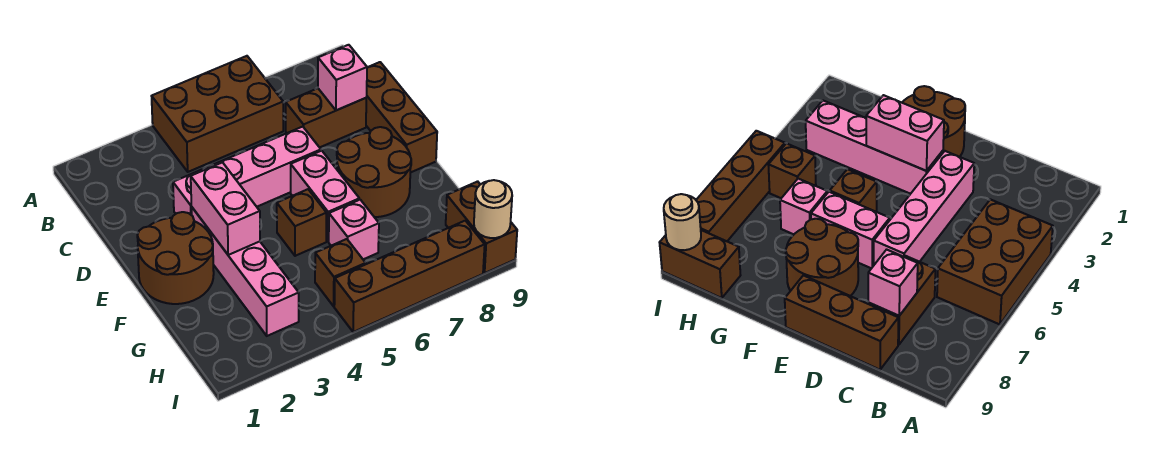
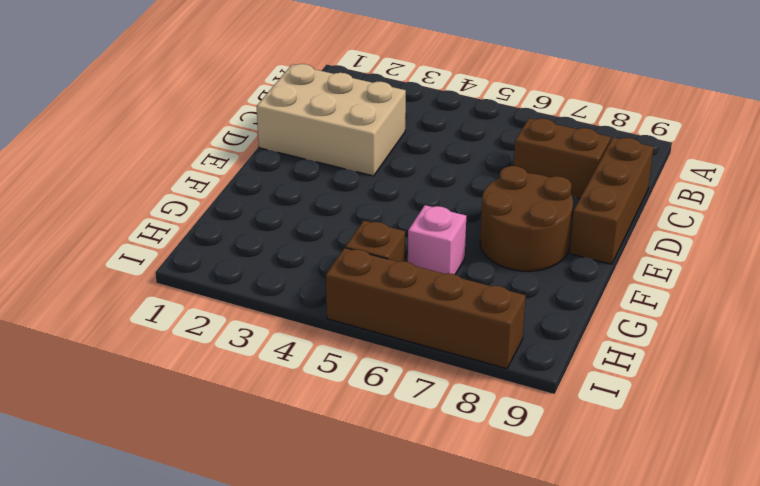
tan brick C1:D3 level 1 -> pink brick D3:D6 level 1
none -> brown brick A4:B6 level 1
none -> brown round brick E1:F2 level 1
none -> pink brick E3:H3 level 1

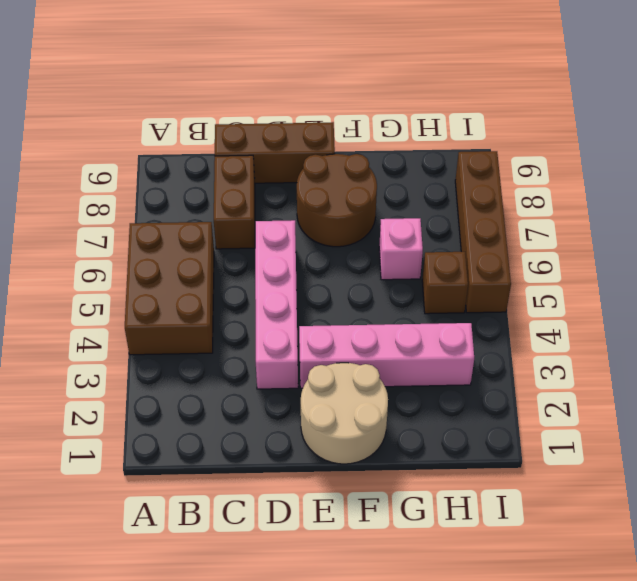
tan round brick E1:F2 level 1 -> brown round brick E1:F2 level 1
none -> pink brick E6:F6 level 1
none -> brown brick F5 level 1
none -> brown brick H9:I9 level 1

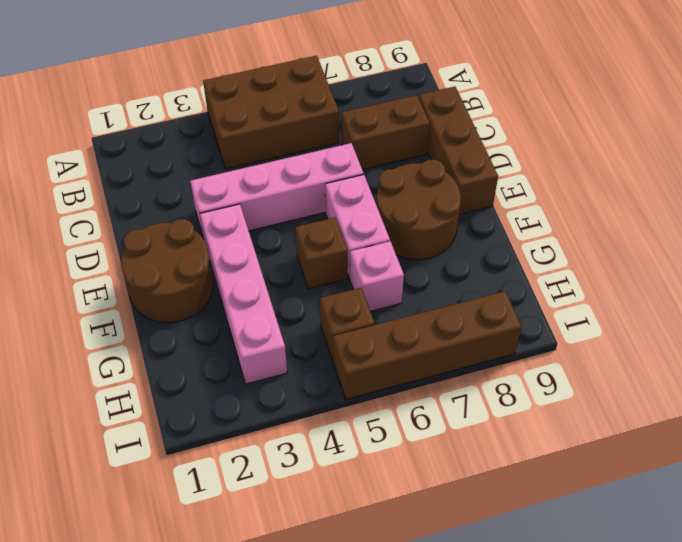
none -> brown brick H9:I9 level 1
none -> pink brick C8 level 2
none -> pink brick E3:F3 level 2

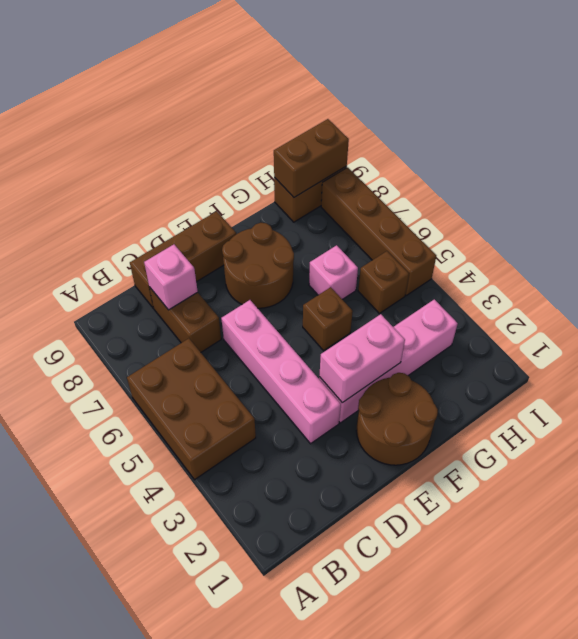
brown brick H9:I9 level 2 -> tan round brick I9 level 2
none -> pink brick E6:F6 level 1

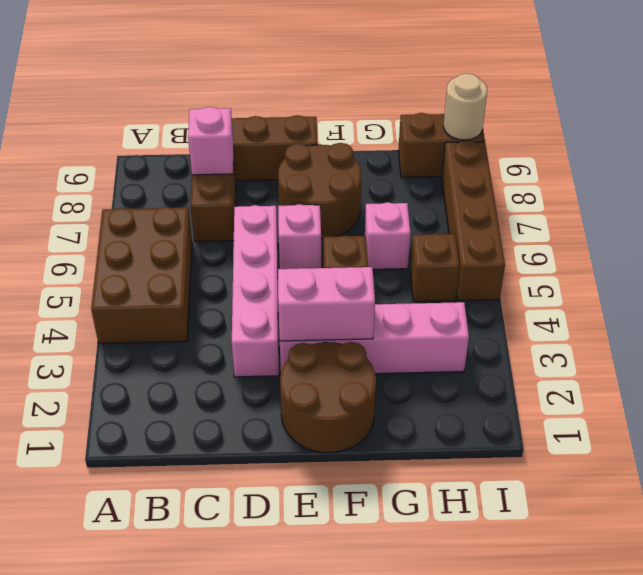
pink brick E6 level 1 -> pink brick E6:F6 level 1

